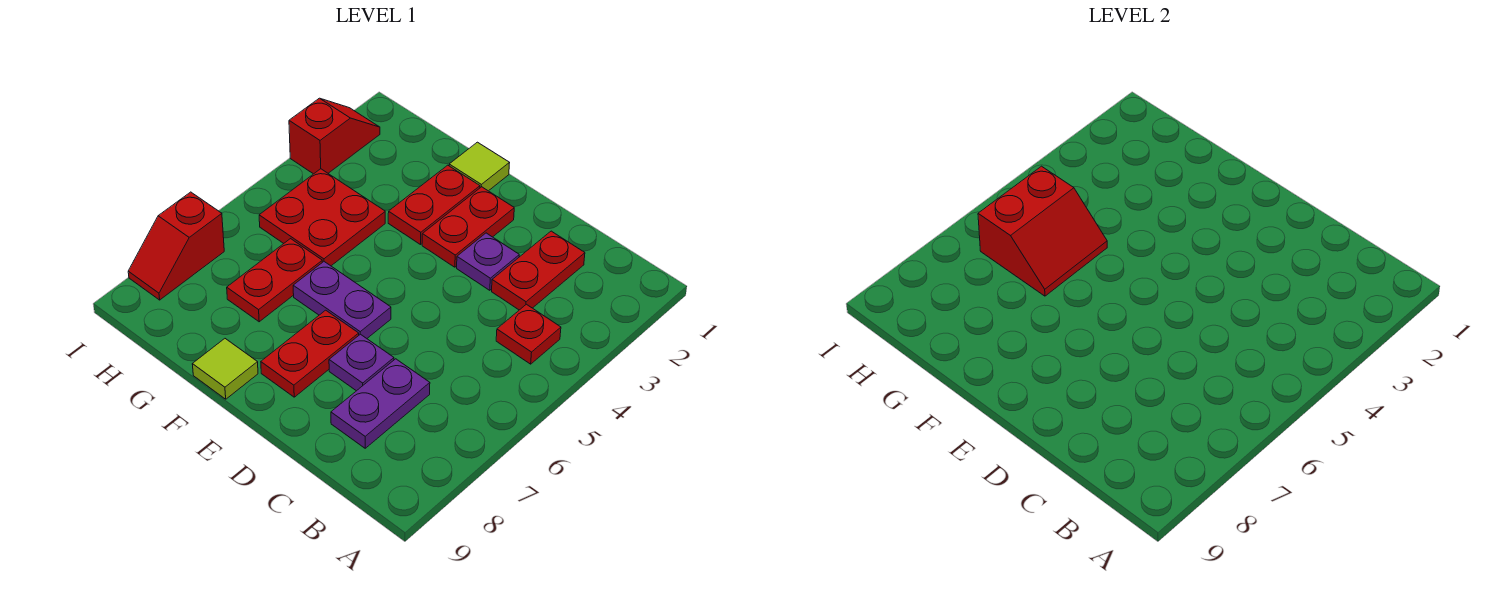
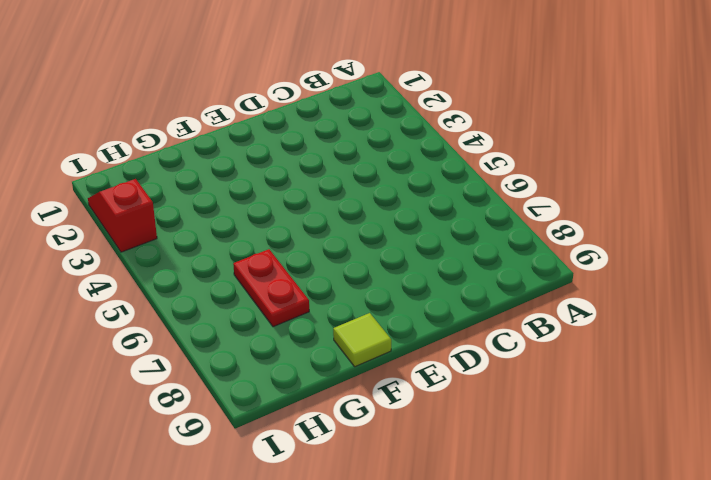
none -> red plate B4 level 1
none -> red plate C2:C3 level 1
none -> purple plate C7:C8 level 1

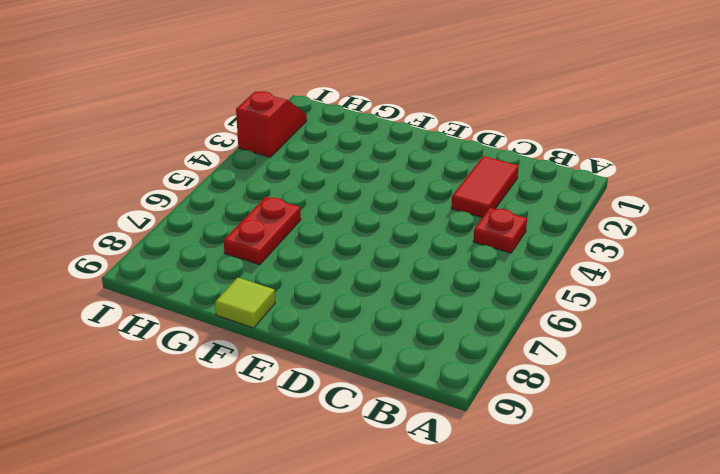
red tile C2:C3 level 1 -> red plate C2:C3 level 1
none -> purple plate C7:C8 level 1
none -> purple plate D3 level 1
none -> purple plate D7 level 1

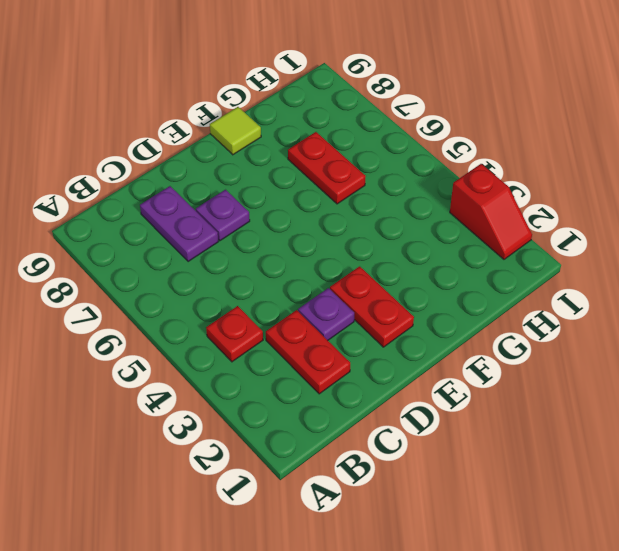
none -> purple plate E6:F6 level 1
none -> red plate E7:E8 level 1
none -> lime tile F1 level 1

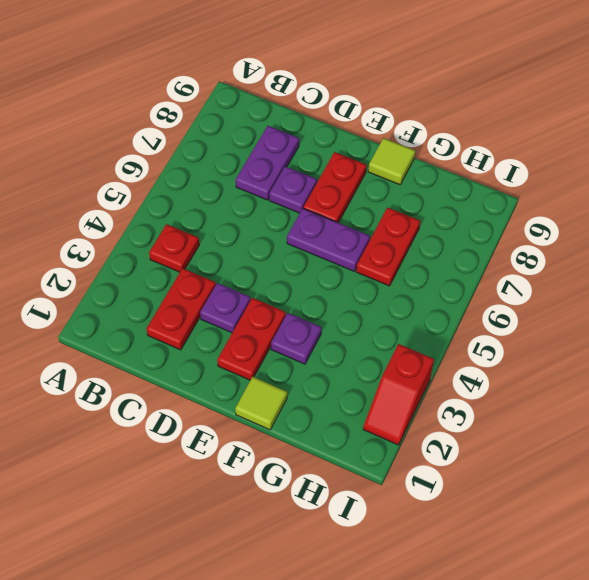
purple plate F3 level 1 -> red plate F2:F3 level 1
none -> red plate G4:H5 level 1
none -> red slope I7:I8 level 1 top 7
none -> red slope G5:H6 level 2 top H

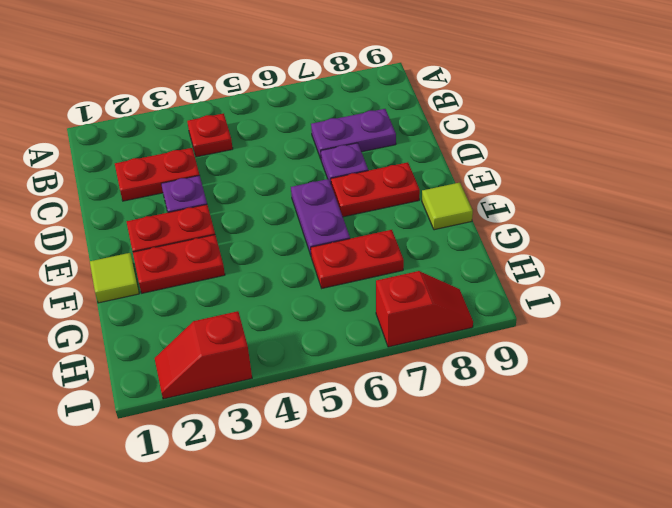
none -> red plate G4:H5 level 1
none -> red slope G5:H6 level 2 top H

